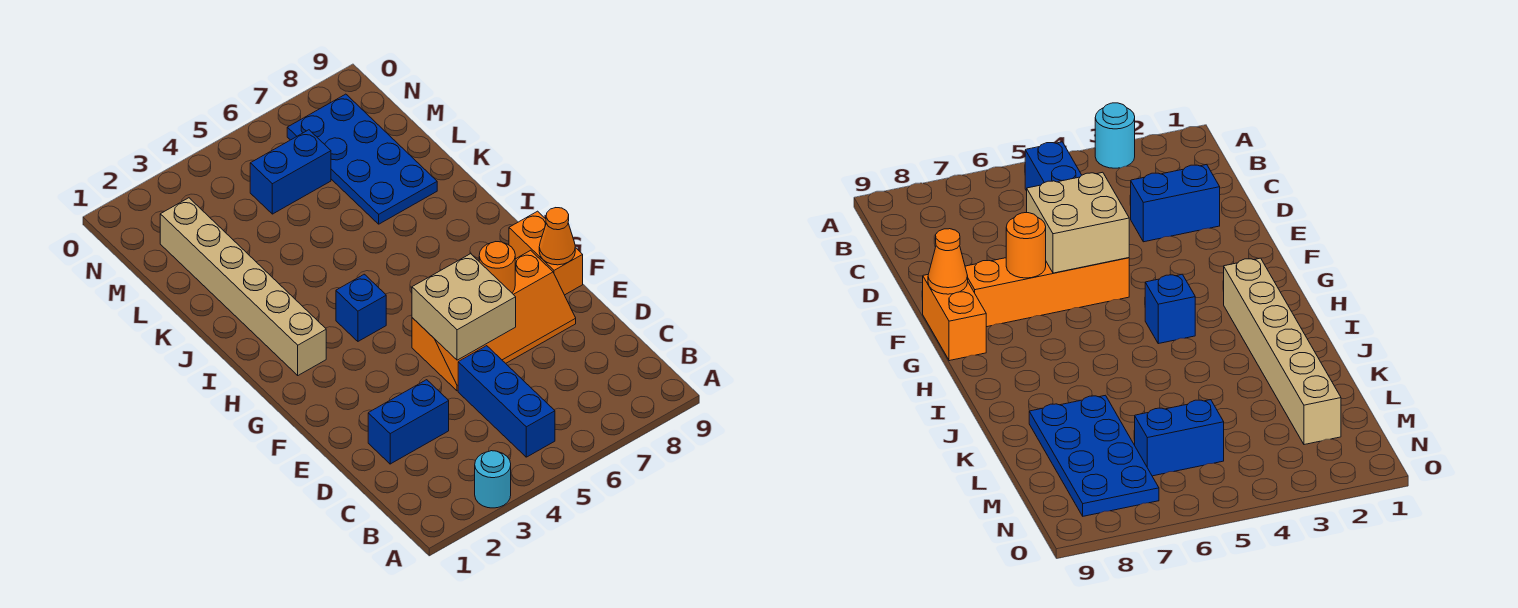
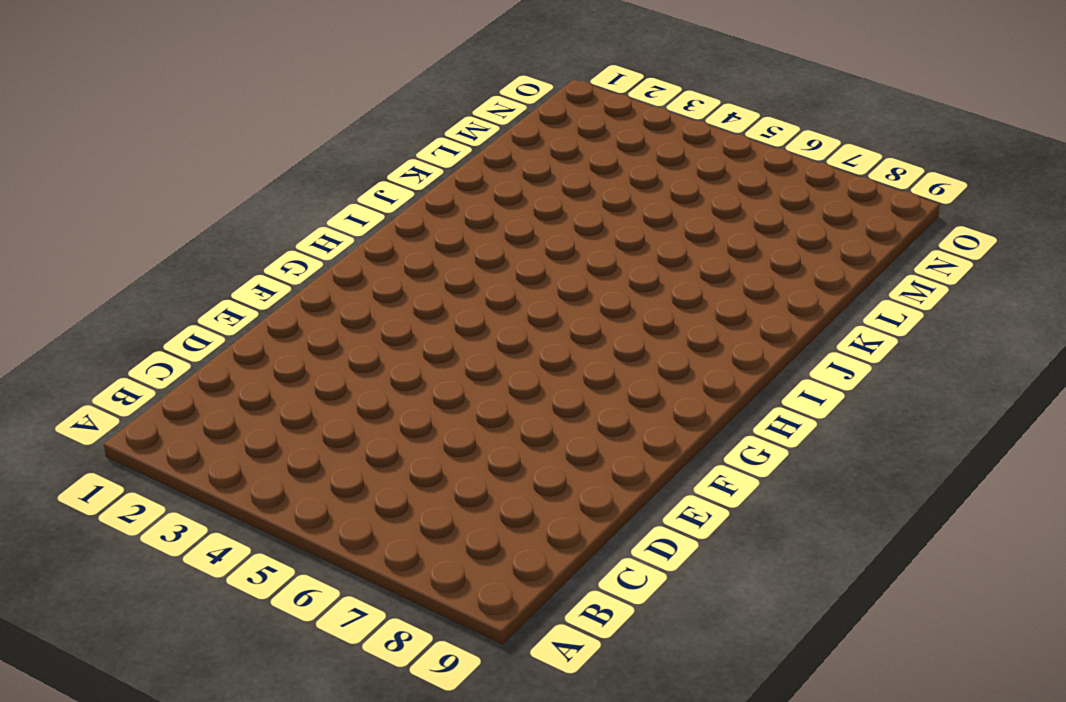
none -> cyan round brick A3 level 1
none -> blue brick B5:D5 level 1
none -> blue brick D2:D3 level 1

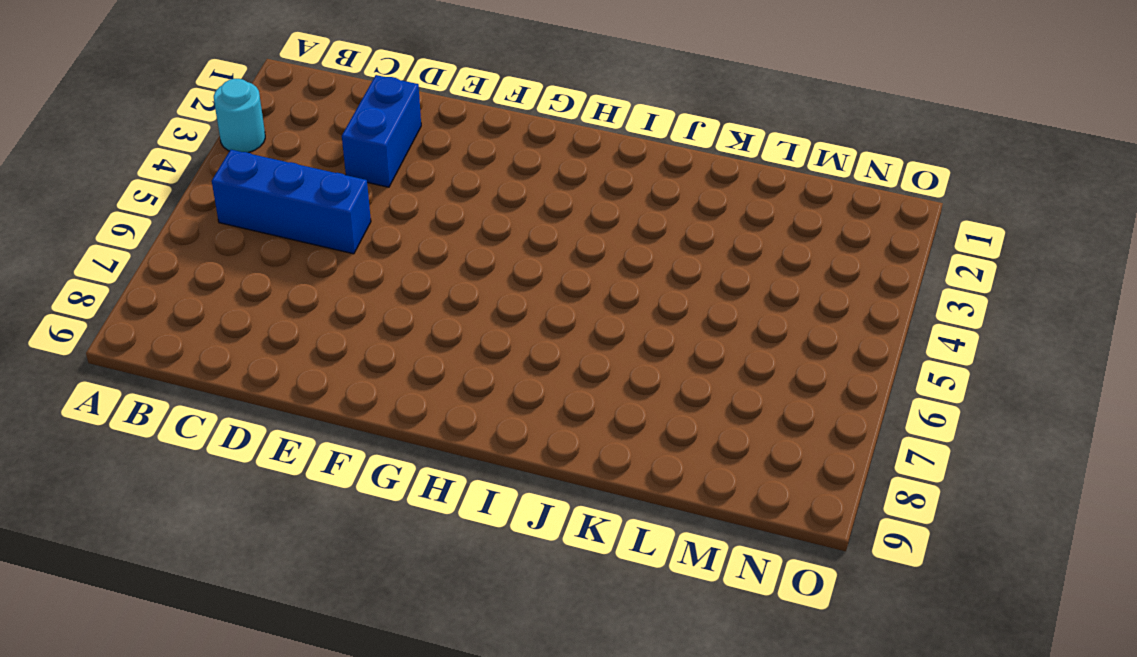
none -> orange slope E5:F8 level 1 top F
none -> orange brick F9:G9 level 1
none -> tan brick H2:M2 level 1

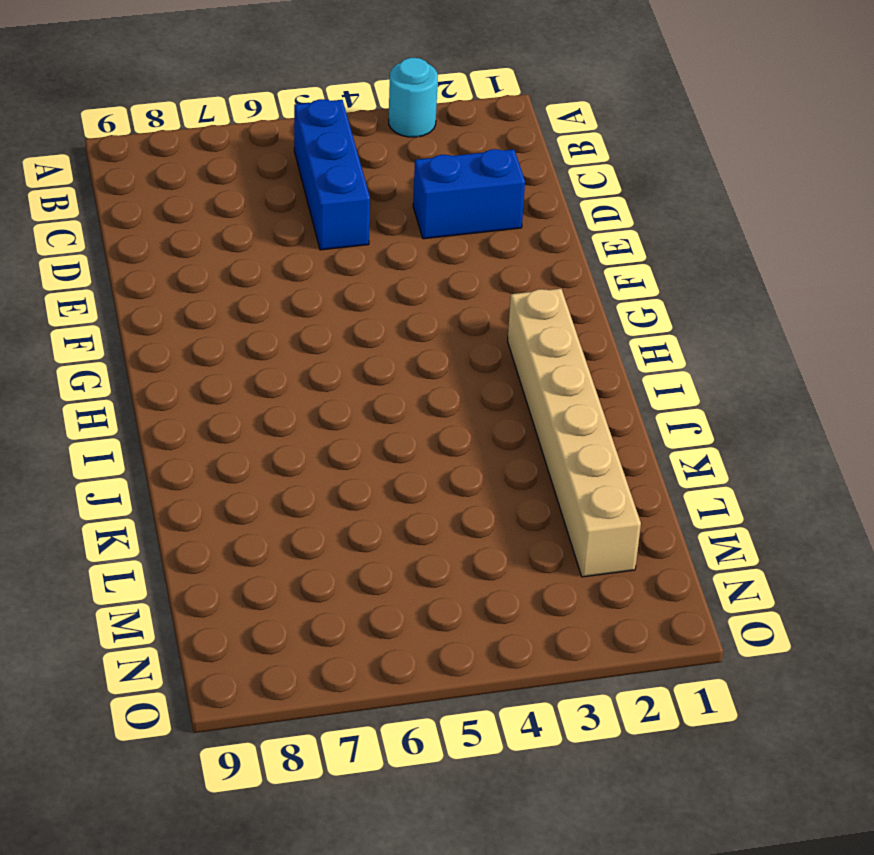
none -> orange slope E5:F8 level 1 top F
none -> orange brick F9:G9 level 1
none -> blue brick H4 level 1

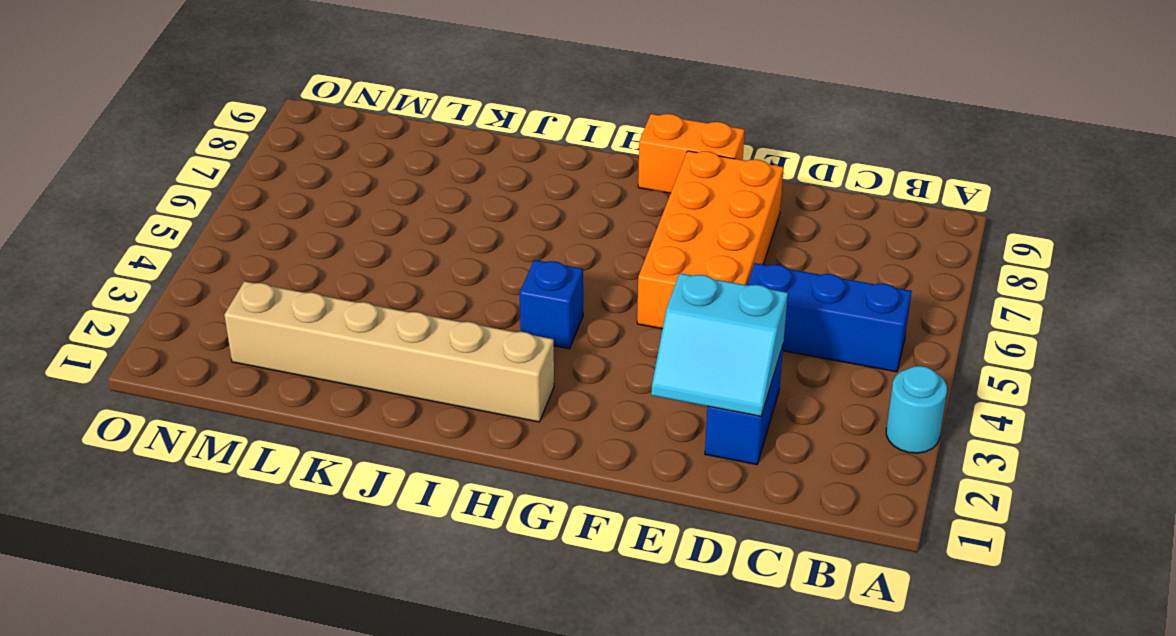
cyan slope D2:E3 level 2 top 3 -> none
orange brick E5:F8 level 1 -> orange slope E5:F8 level 1 top F
none -> blue plate K7:N8 level 1
none -> blue brick M5:M6 level 1
none -> tan brick E5:F6 level 2

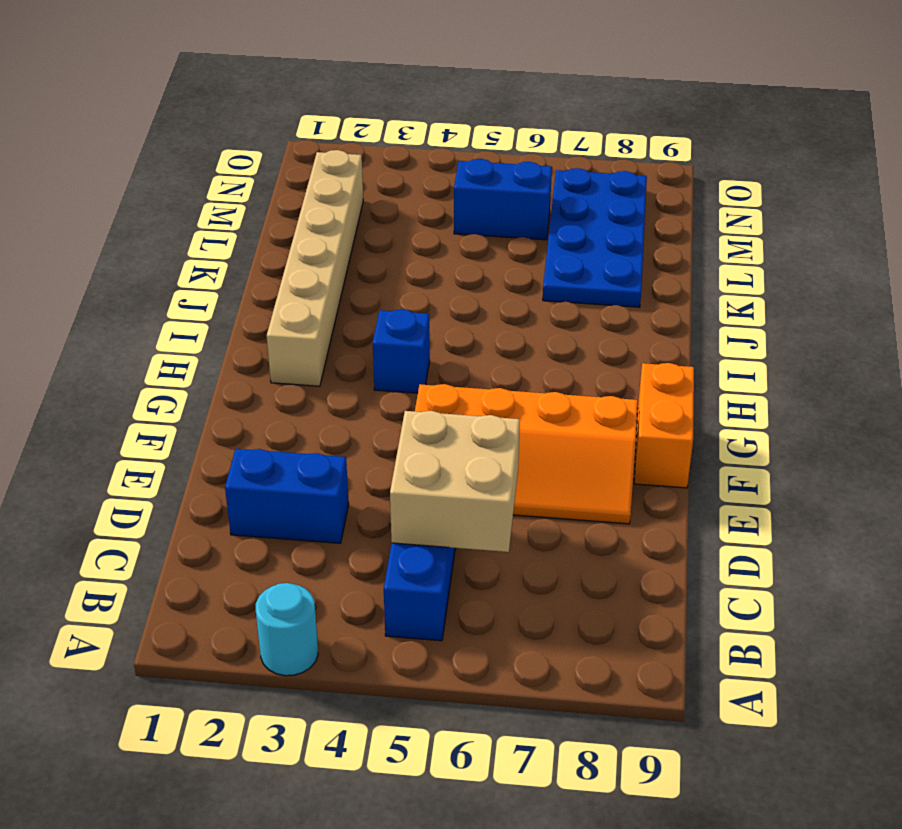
tan brick C5:D6 level 2 -> tan brick E5:F6 level 2
none -> orange round brick F7 level 2
none -> orange cone F9 level 2

